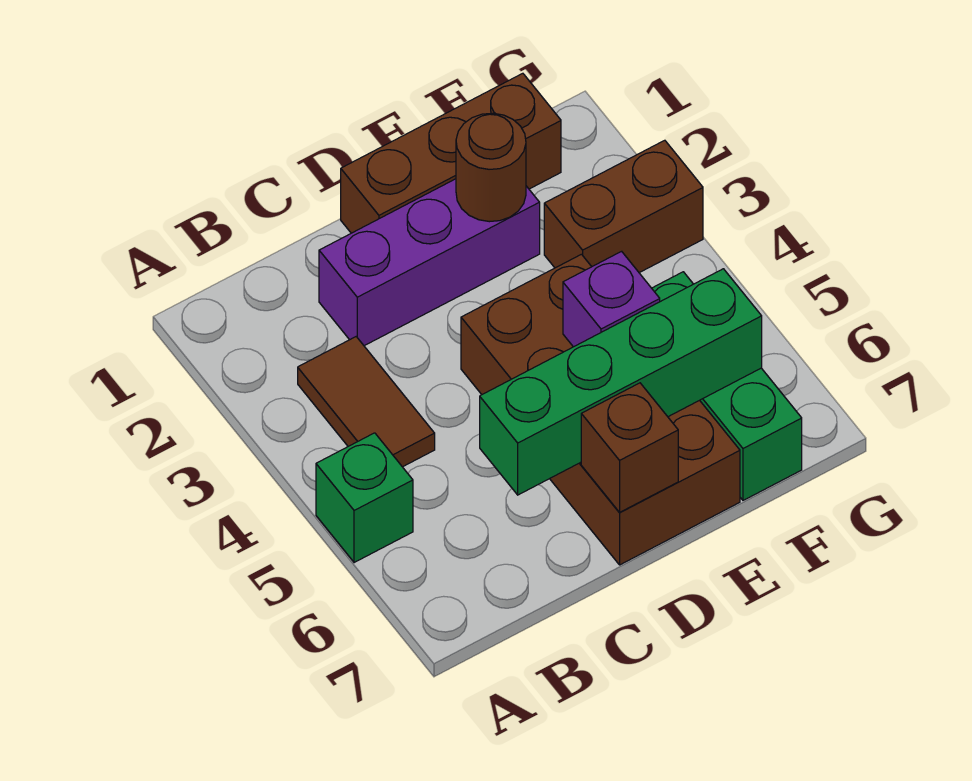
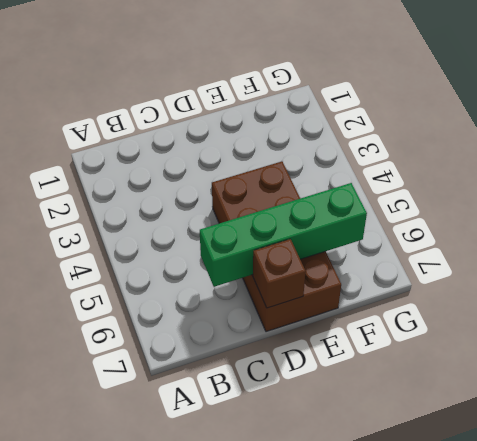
none -> green brick A5 level 1
none -> brown tile B3:B4 level 1

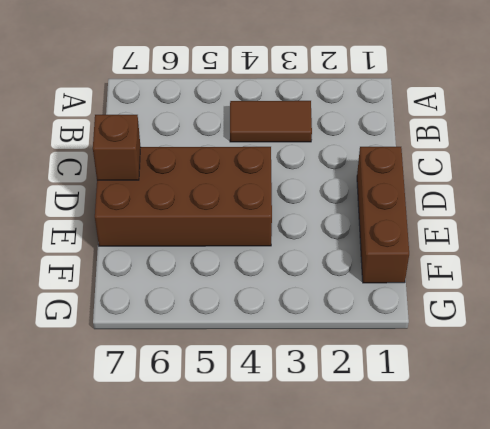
none -> green brick A5 level 1
none -> purple brick C2:E2 level 1

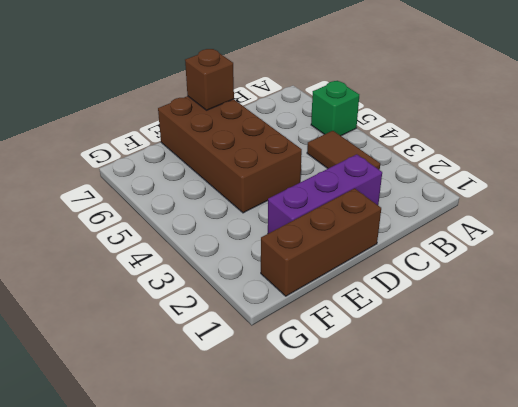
none -> brown brick F3:G3 level 1
none -> green brick F5:F7 level 1

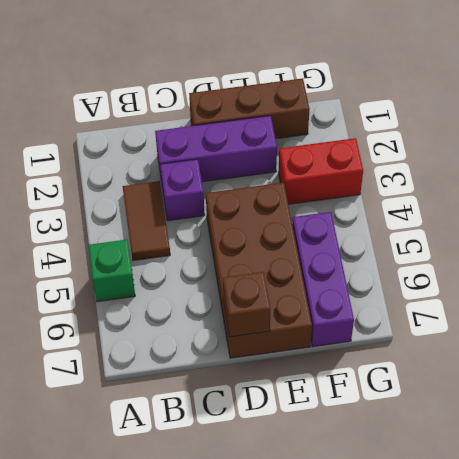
purple brick C3 level 1 -> purple brick E5 level 2
red brick F3:G3 level 1 -> brown brick F3:G3 level 1
purple brick F5:F7 level 1 -> green brick F5:F7 level 1
none -> green brick C6:F6 level 2
none -> brown round brick E2 level 2

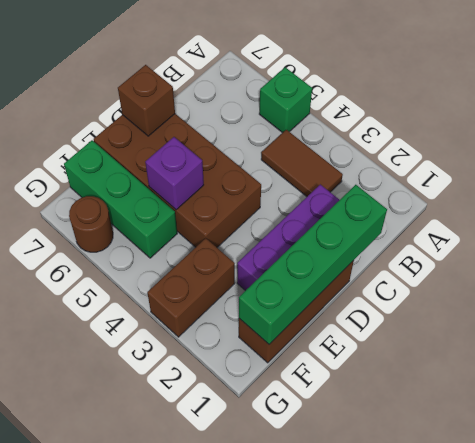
green brick C1:F1 level 2 -> green brick C6:F6 level 2
brown round brick G6 level 1 -> brown round brick E2 level 2

